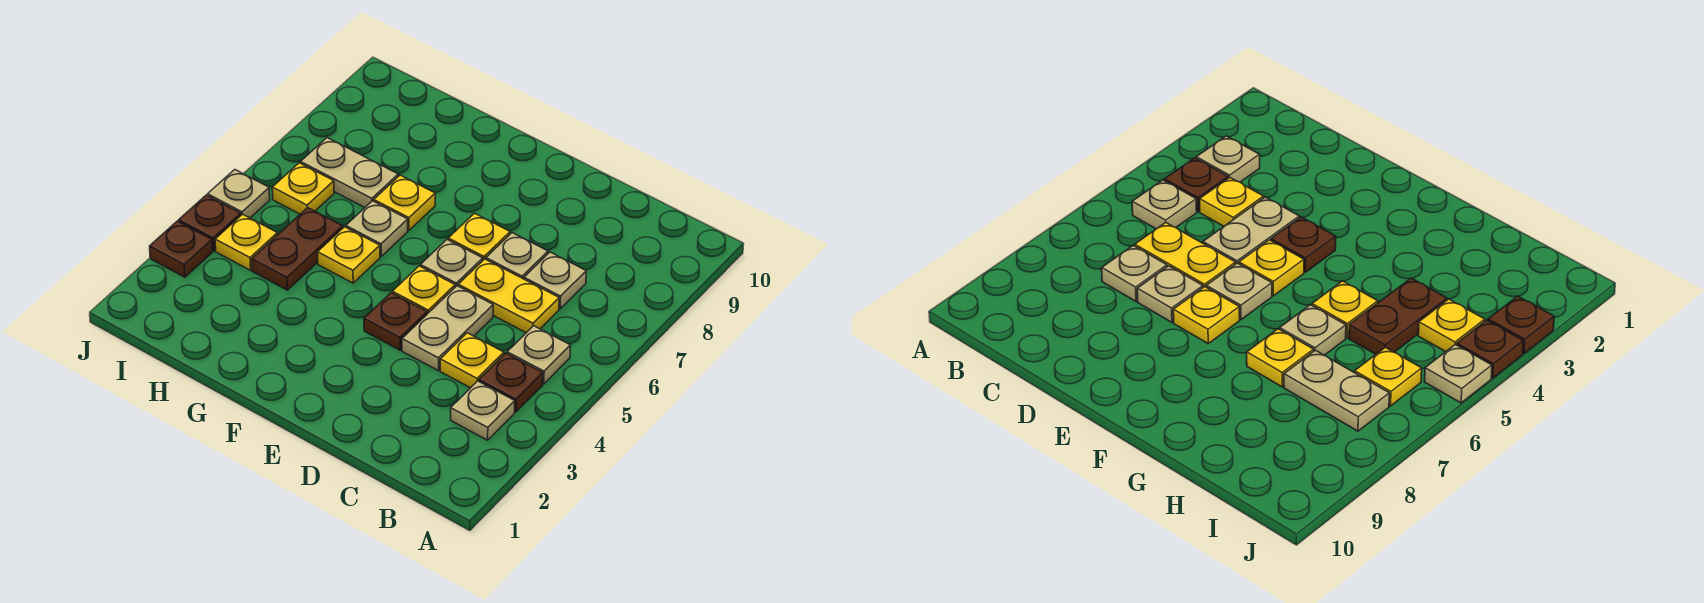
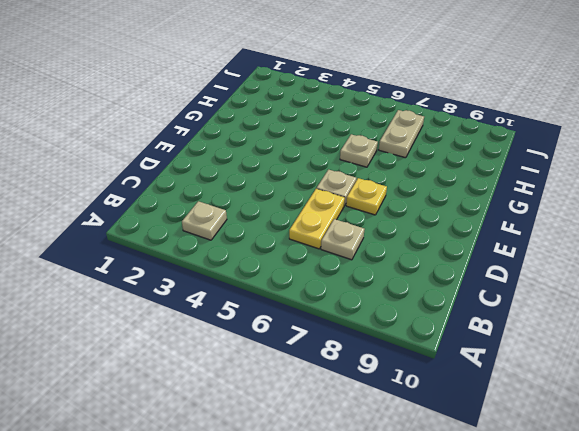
none -> brown plate B4 level 1
none -> tan plate B5 level 1
none -> yellow plate C4 level 1

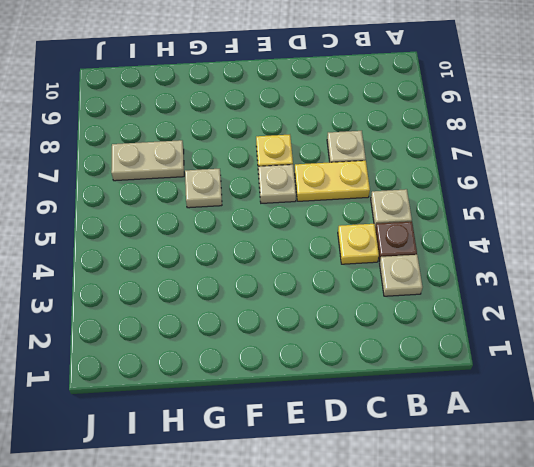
none -> tan plate D4:D5 level 1
none -> tan plate D7 level 1
none -> brown plate E4 level 1

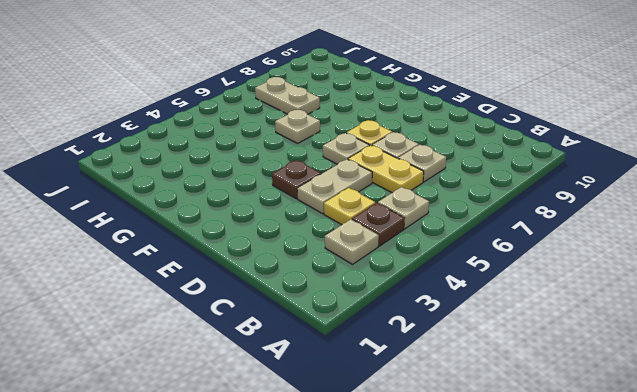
none -> yellow plate E5 level 1
none -> yellow plate G5 level 1
none -> yellow plate G7 level 1

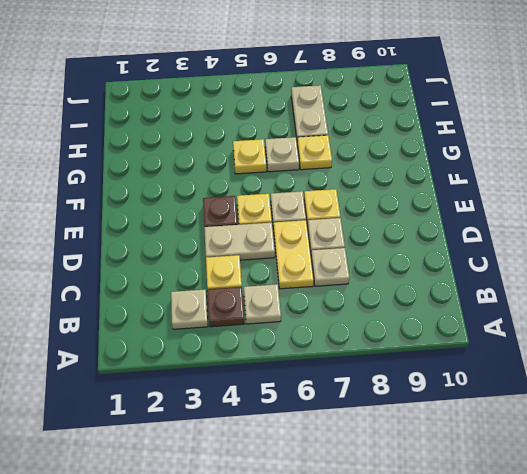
none -> brown plate H4:H5 level 1
none -> yellow plate I4 level 1
none -> yellow plate I6 level 1

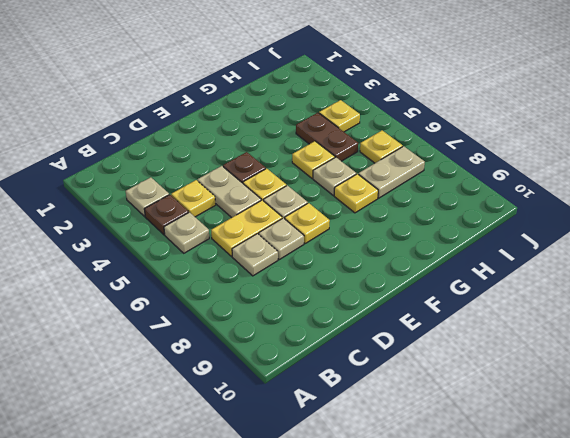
none -> brown plate J3 level 1
none -> brown plate J4 level 1
none -> tan plate J5 level 1

